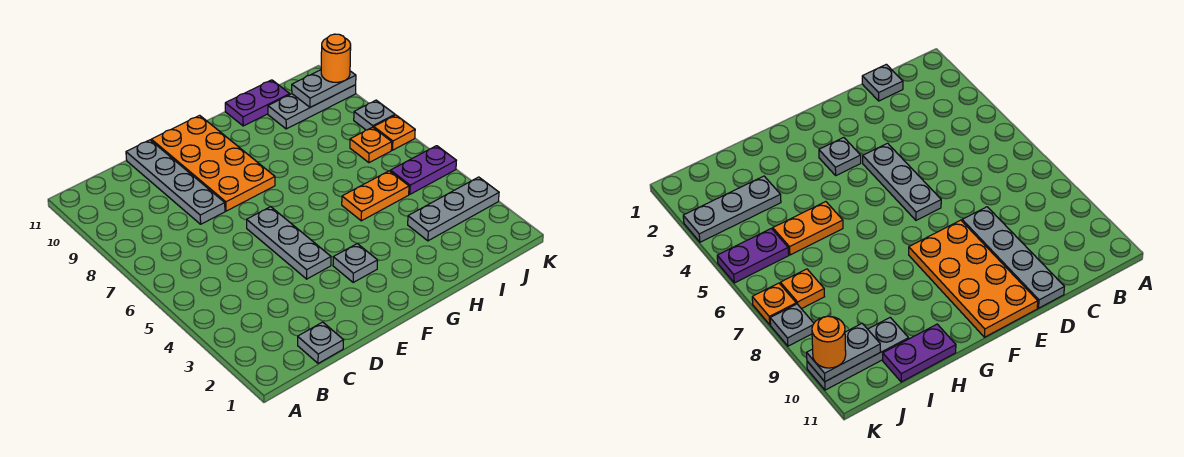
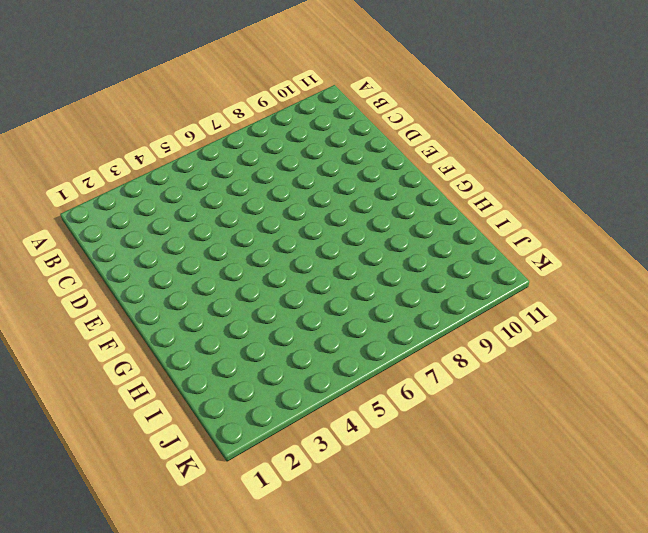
none -> grey plate C1 level 1
none -> grey plate D8:D11 level 1
none -> grey plate E4:E6 level 1

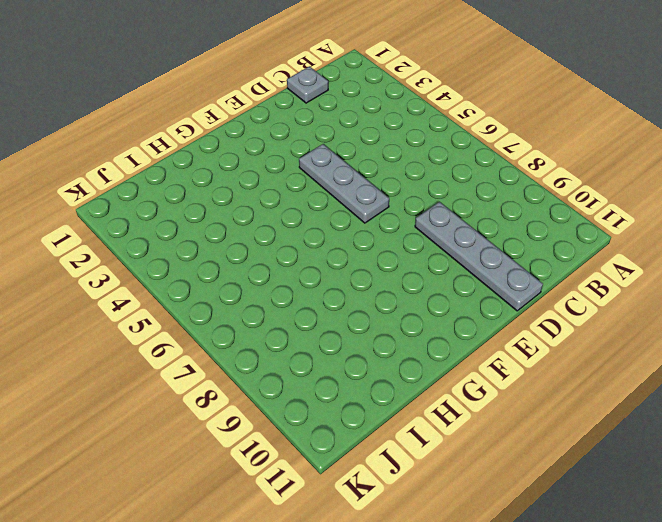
none -> orange plate E8:F11 level 1
none -> grey plate F3 level 1
none -> orange plate H5:I5 level 1

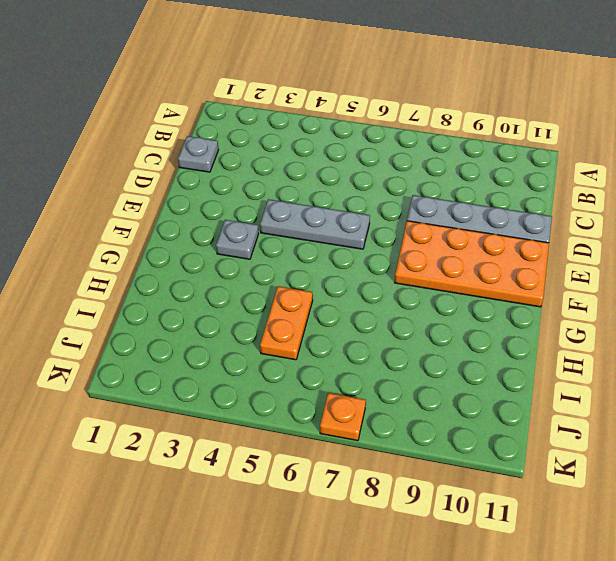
none -> purple plate H11:I11 level 1
none -> grey plate I3:K3 level 1
none -> grey plate I10:K10 level 1

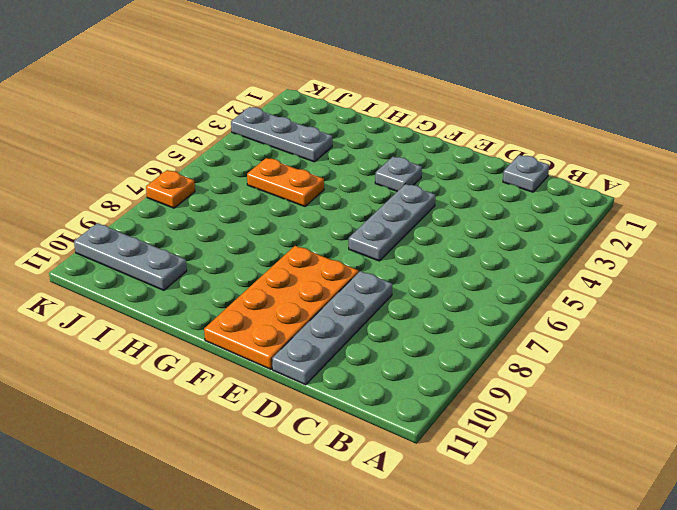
none -> purple plate H11:I11 level 1
none -> purple plate J5:K5 level 1
none -> orange plate J7 level 1

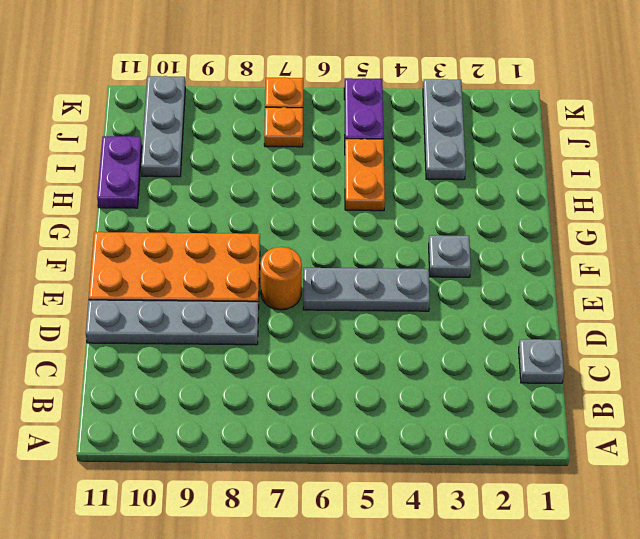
orange round brick E7 level 1 -> orange round brick K10 level 3
none -> grey plate K8 level 1
none -> grey plate J10:K10 level 2

